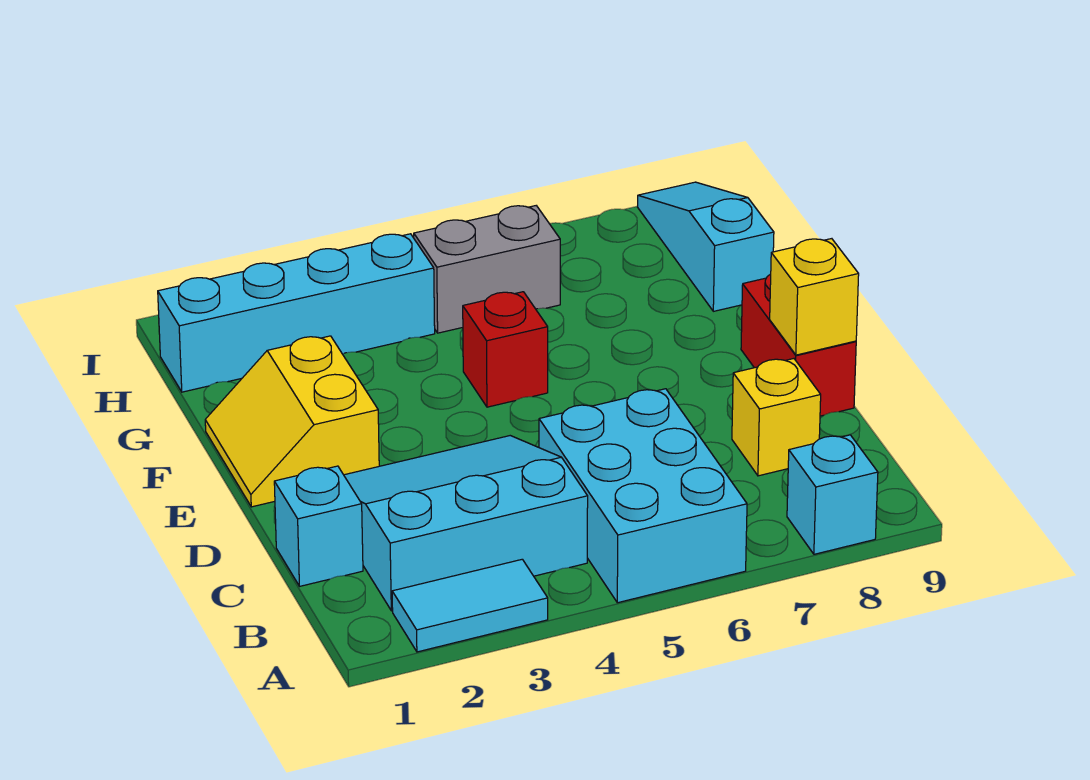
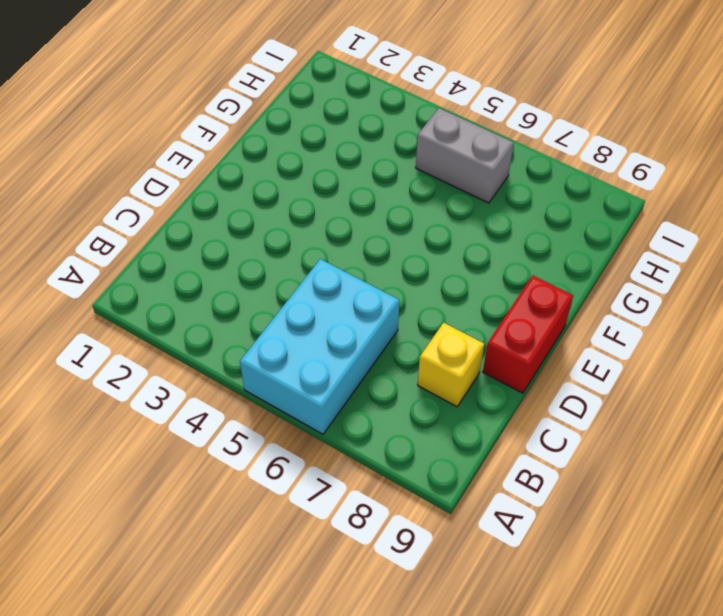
none -> cyan tile A2:A3 level 1
none -> cyan brick A8 level 1
none -> cyan slope B2:D4 level 1 top B

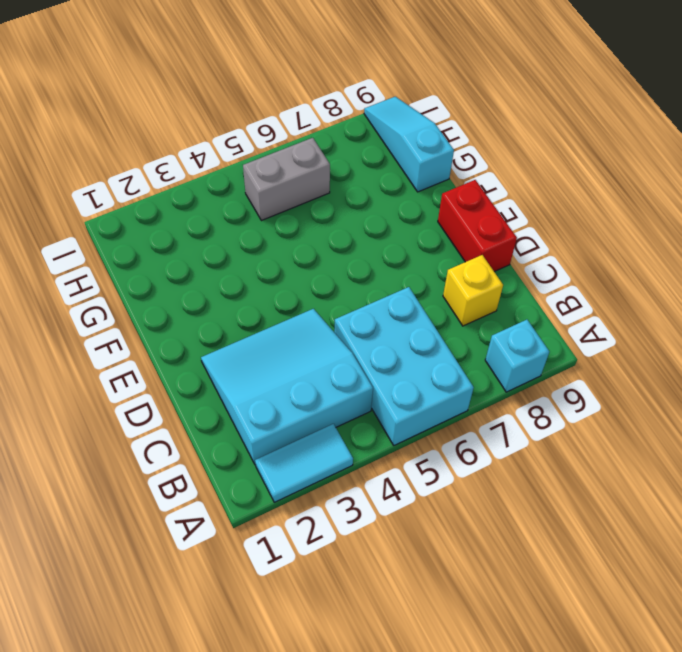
none -> cyan brick C1 level 1
none -> yellow slope E1:F2 level 1 top 2
none -> red brick F5 level 1

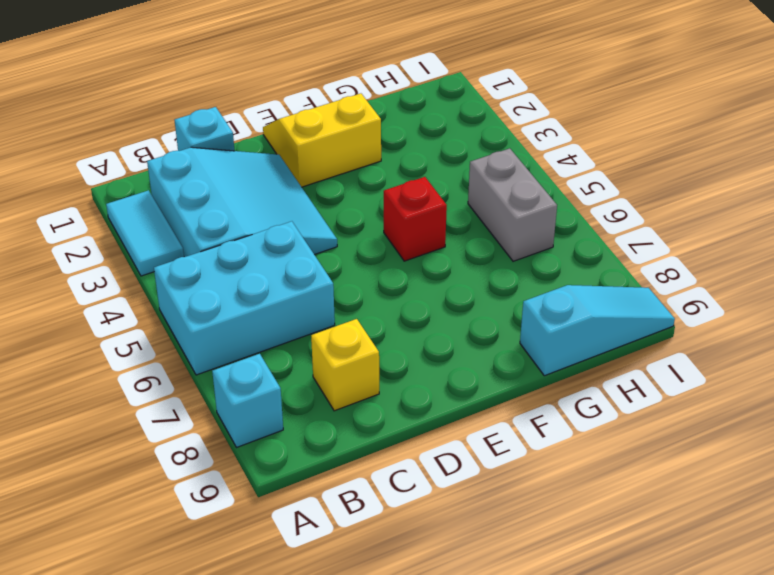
none -> red brick D9:E9 level 1
none -> cyan brick H1:H4 level 1
none -> yellow brick D9 level 2

